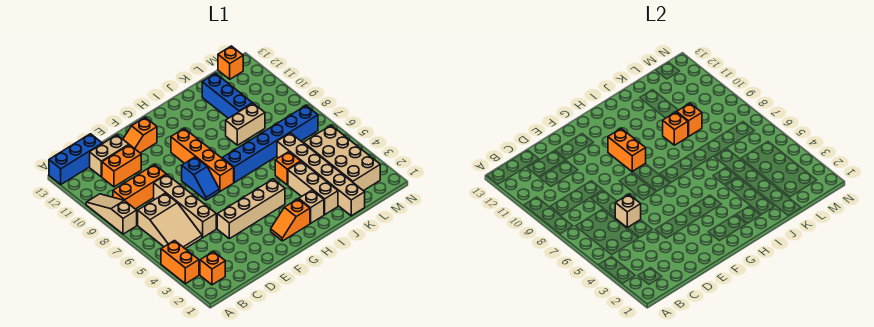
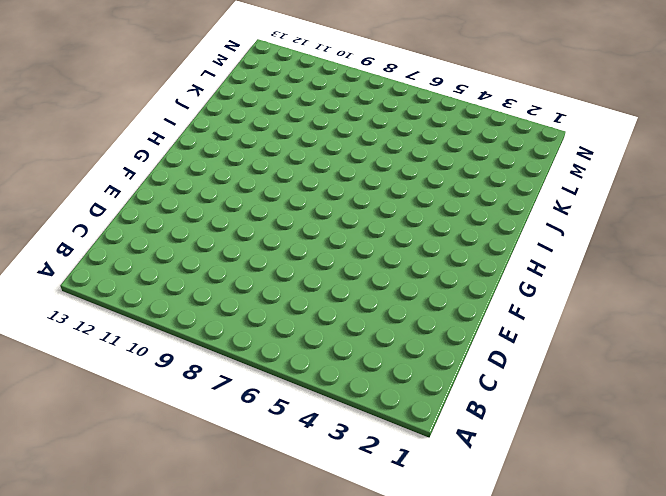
none -> orange brick A3:A4 level 1
none -> tan slope A8:A10 level 1 top 8
none -> blue brick A13:C13 level 1

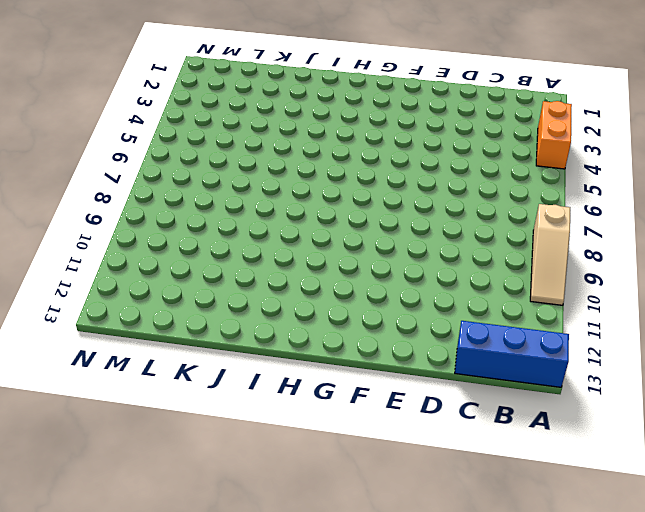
none -> orange brick B2 level 1
none -> tan slope B5:C7 level 1 top 7
none -> orange brick B9:D9 level 1

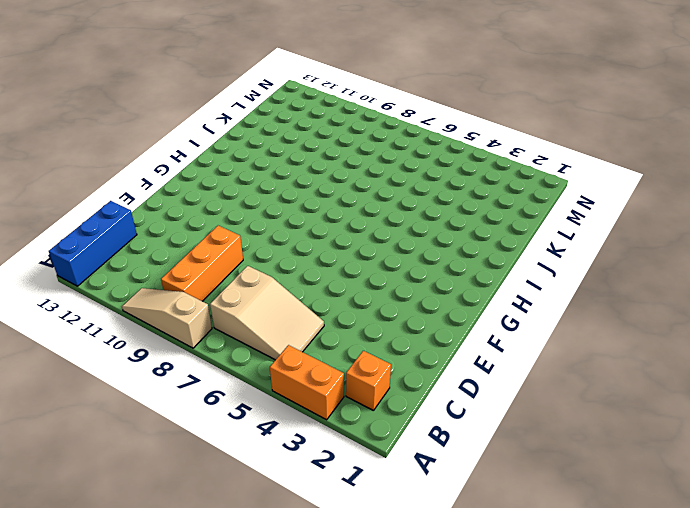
none -> orange brick C11:D11 level 1
none -> tan brick C12:D12 level 1
none -> tan brick D5:D8 level 1

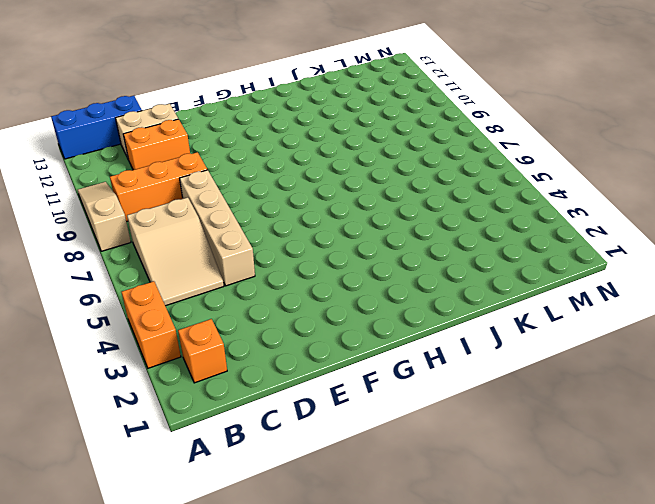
none -> tan brick E4:H4 level 1
none -> orange slope E12:F12 level 1 top F
none -> blue slope F7:F8 level 1 top 8

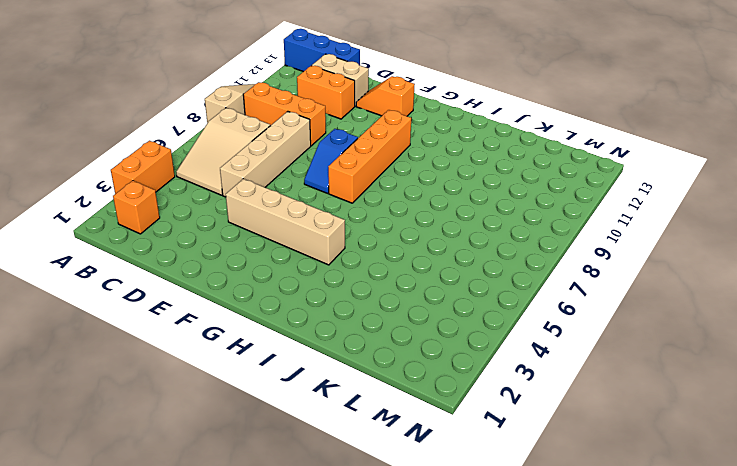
none -> orange slope G2:H2 level 1 top H
none -> blue brick H7:M7 level 1
none -> tan brick I2 level 1

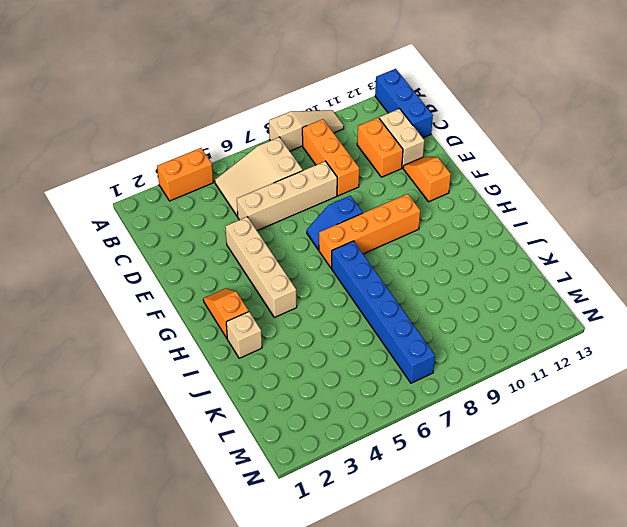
none -> orange brick B2 level 1
none -> tan brick J2:J4 level 1
none -> orange brick J5 level 1

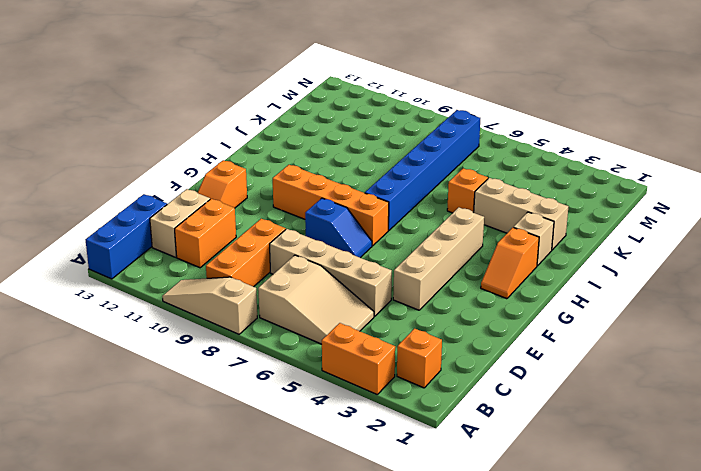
none -> tan brick J9:K9 level 1
none -> tan brick K1:K6 level 1
none -> blue brick K10:K12 level 1

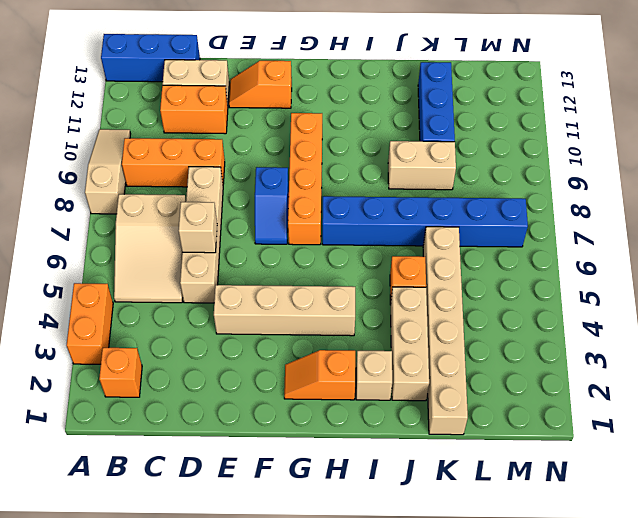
none -> tan brick L2:M5 level 1
none -> orange brick M13 level 1
none -> orange brick G9:G10 level 2

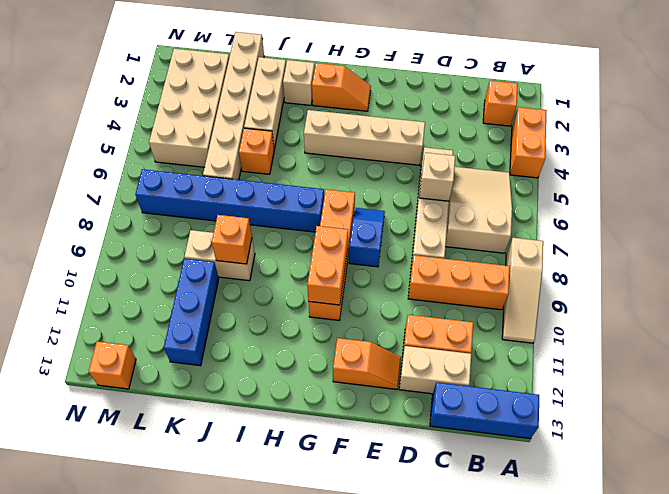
none -> orange brick K9 level 2

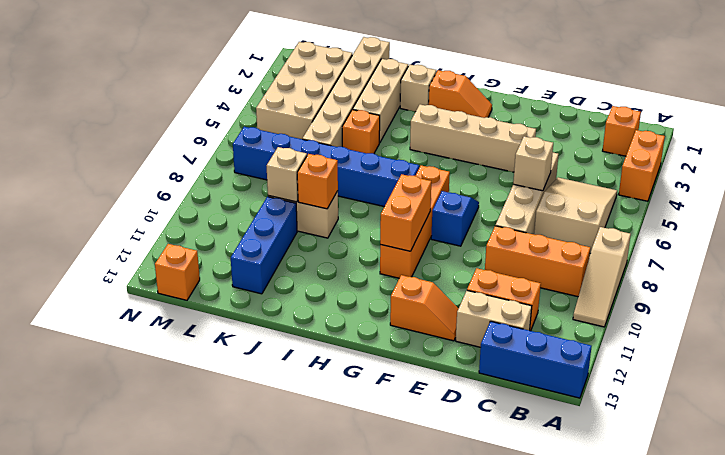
tan brick K9 level 2 -> orange brick K9 level 2

